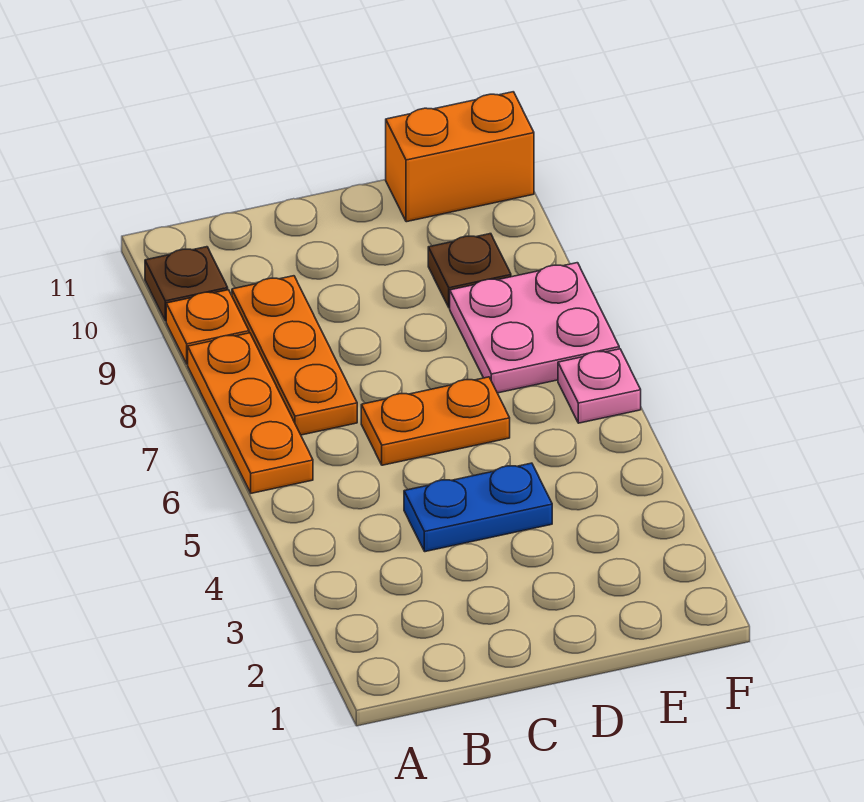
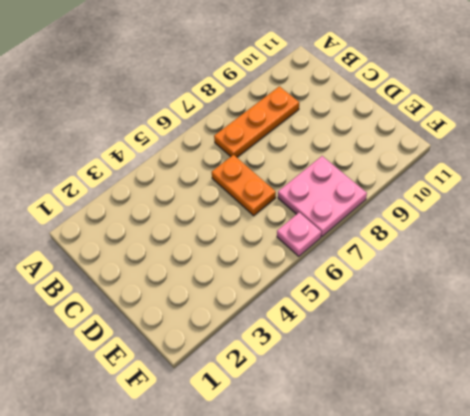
none -> orange plate A6:A8 level 1
none -> orange plate A9 level 1

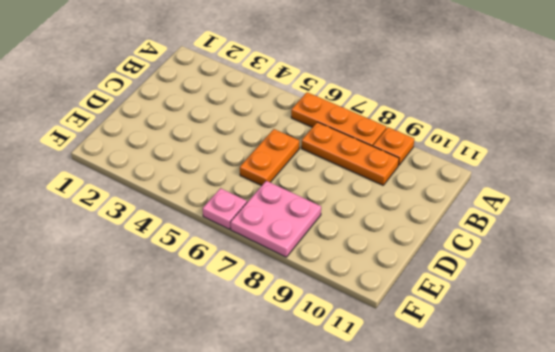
none -> brown plate A10 level 1
none -> blue plate C4:D4 level 1

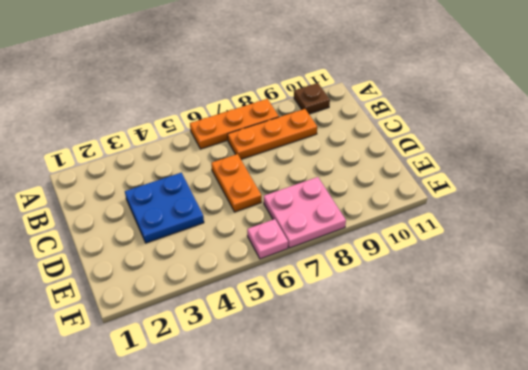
blue plate C3:D4 level 1 -> blue plate C4:D4 level 1
none -> orange plate A9 level 1
none -> brown plate E9 level 1

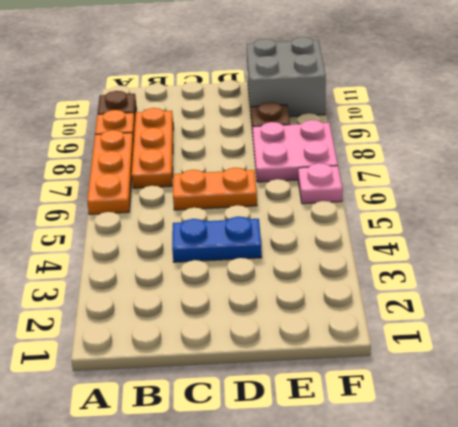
grey brick E10:F11 level 1 -> orange brick E11:F11 level 1

